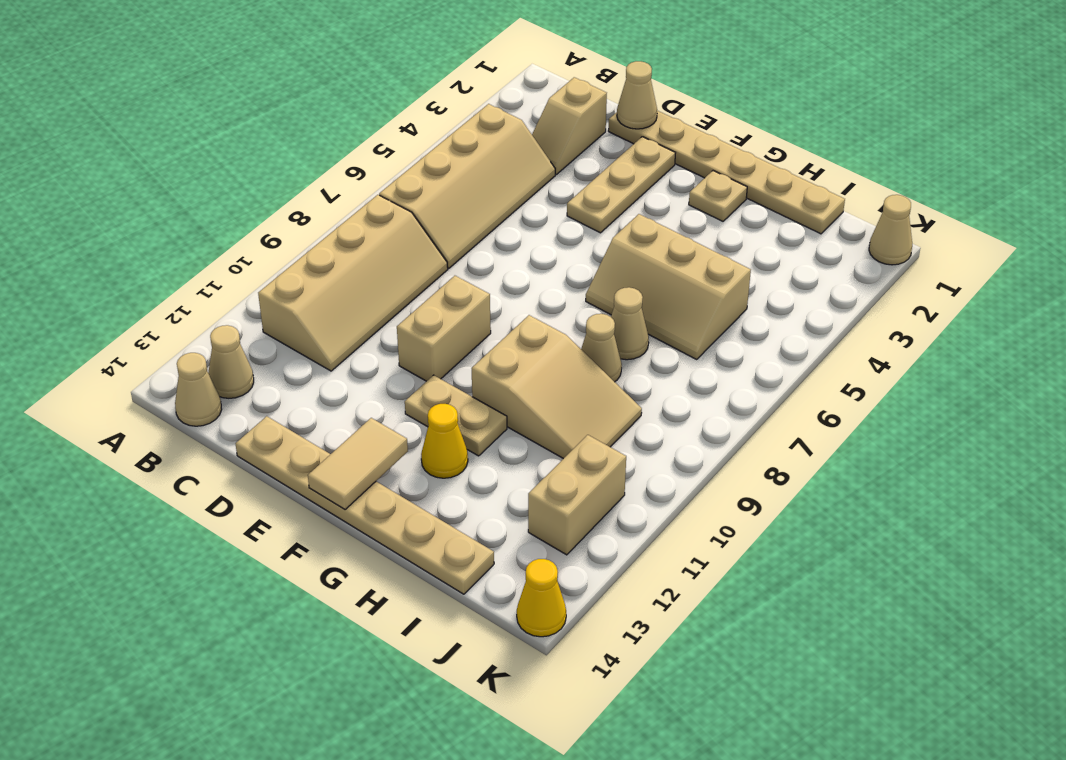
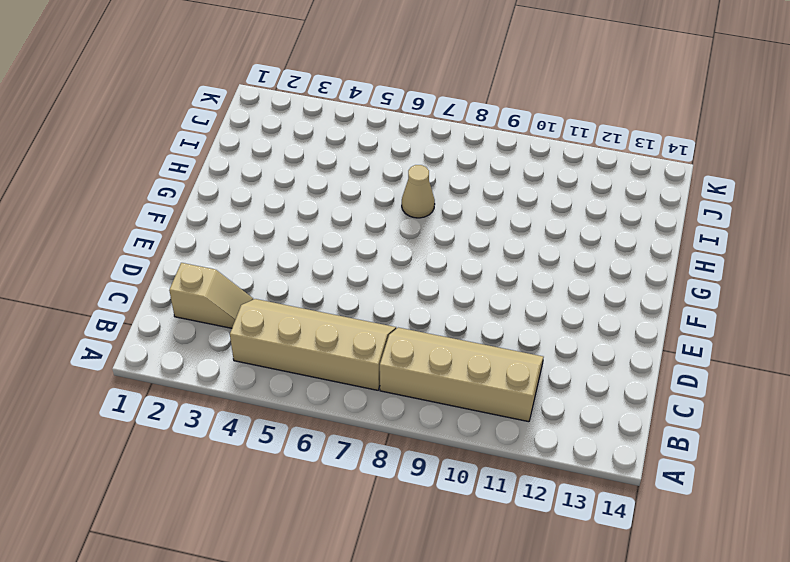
none -> tan cone B13 level 1
none -> tan cone B14 level 1
none -> tan plate D1:I1 level 1

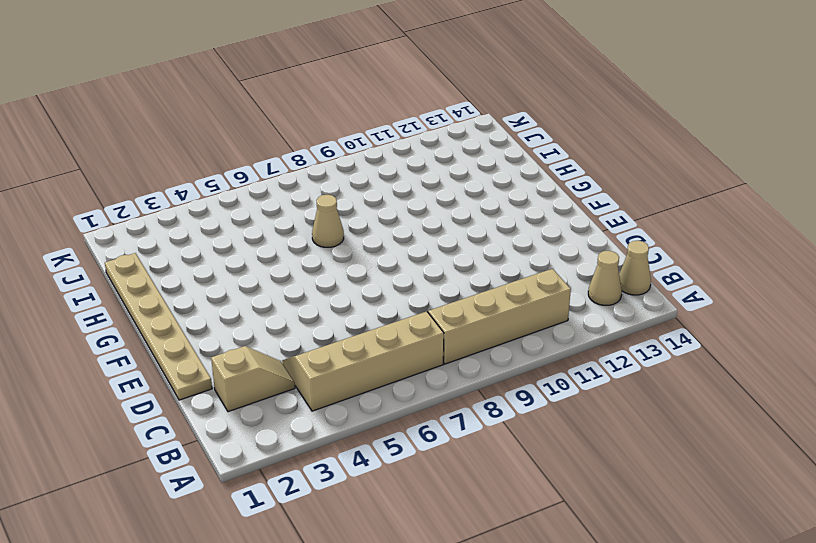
none -> tan plate D14:I14 level 1
none -> tan plate E2:E4 level 1
none -> tan brick E9:E10 level 1

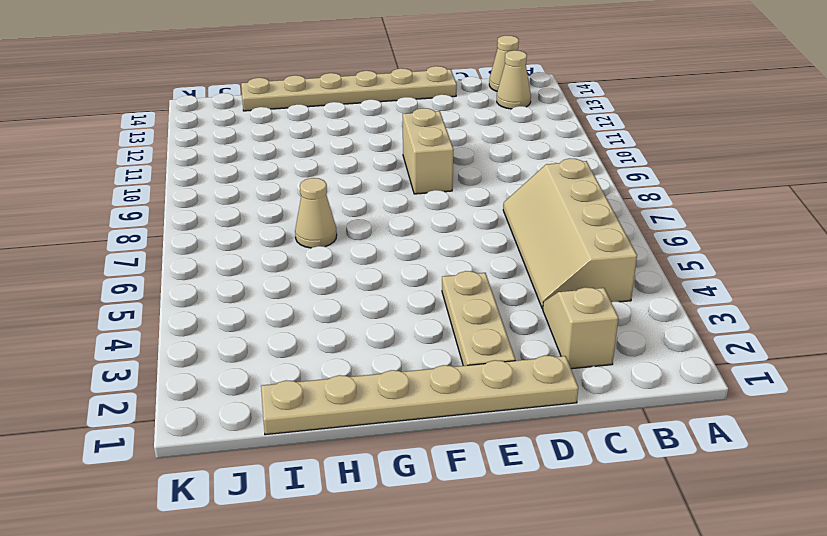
none -> tan slope B8:C11 level 1 top B
none -> tan plate F11:G11 level 1
none -> tan plate G2 level 1

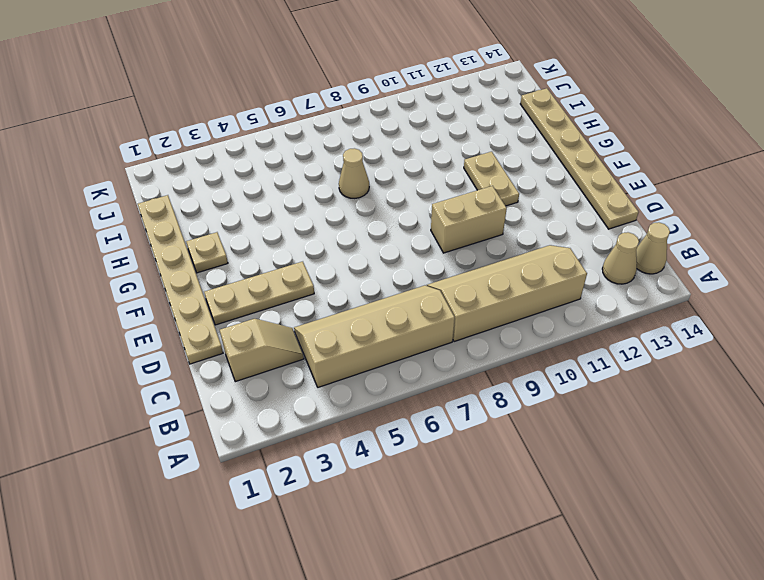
none -> tan slope G5:I6 level 1 top 5
none -> tan slope G9:I10 level 1 top G
none -> yellow cone G12 level 1

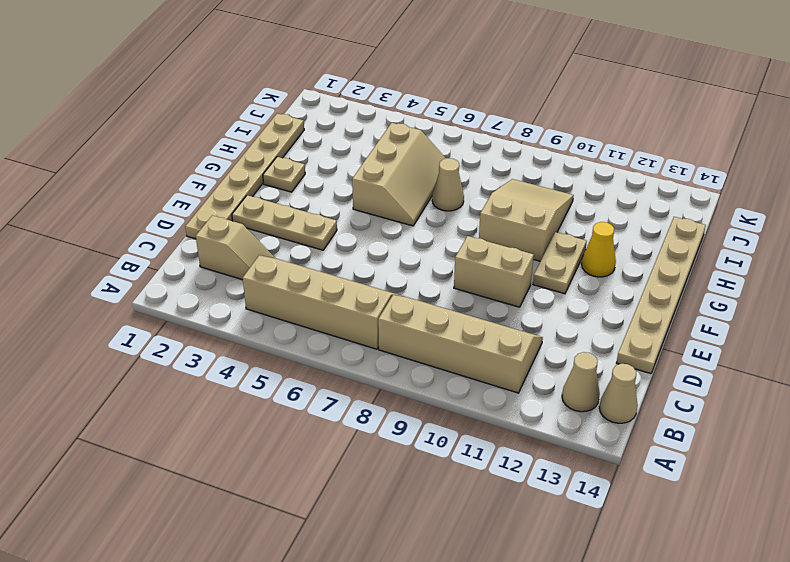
none -> tan cone H8 level 1
none -> tan brick J11:J12 level 1
none -> tan cone K1 level 1

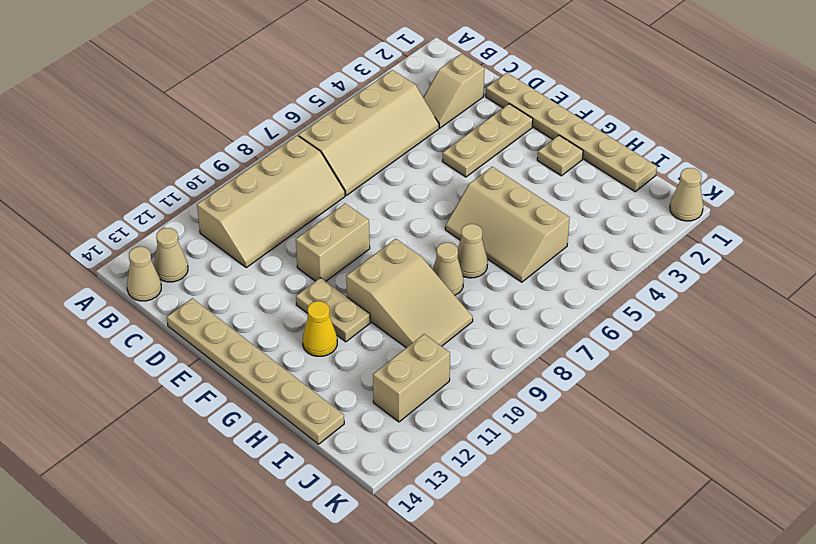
none -> yellow cone K14 level 1
none -> tan cone D1 level 2
none -> tan tile F13:F14 level 2

